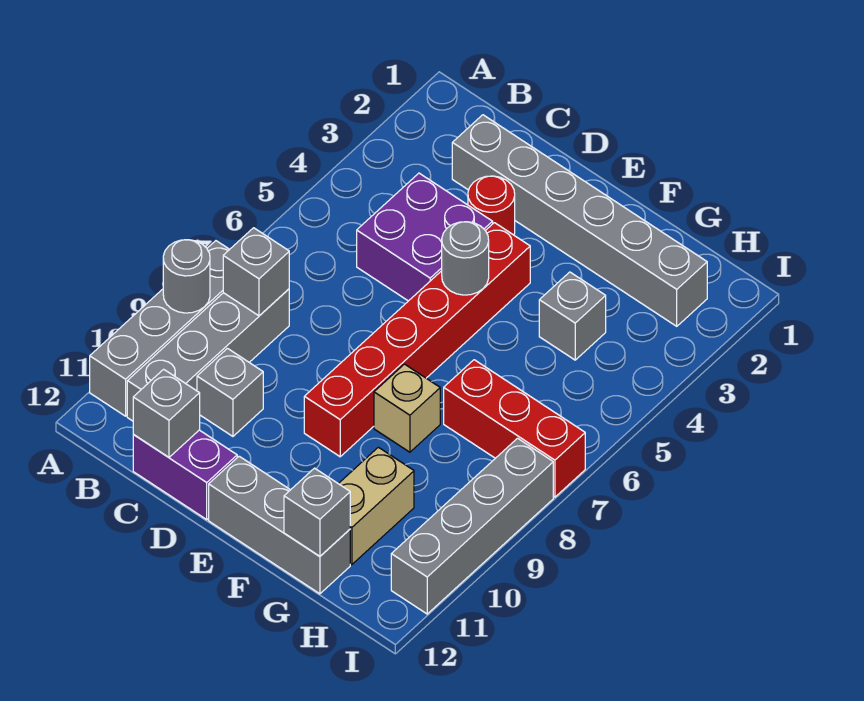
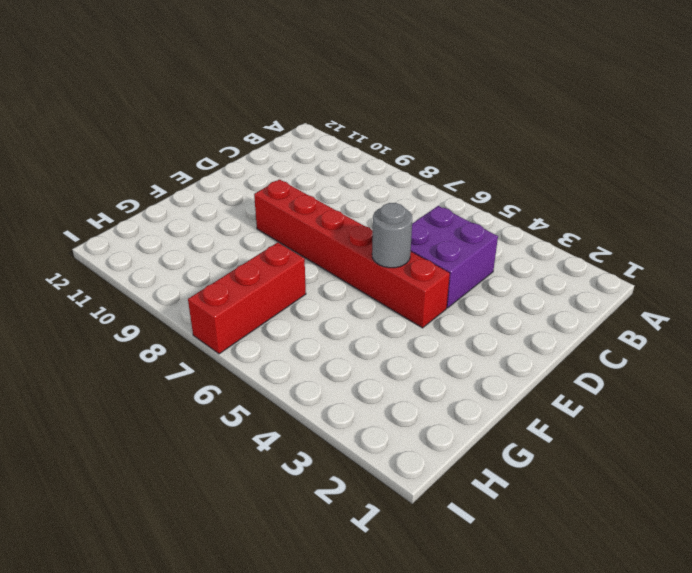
none -> grey brick A8:A11 level 1
none -> grey brick B8:B11 level 1
none -> grey brick C2:H2 level 1

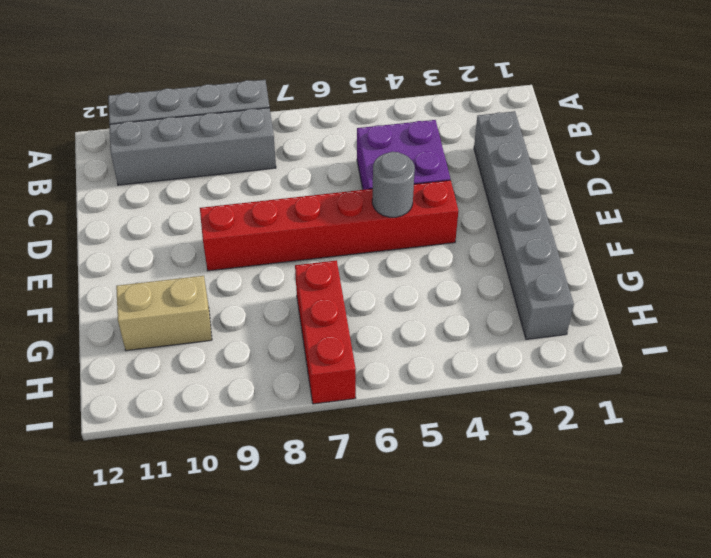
none -> grey brick C10 level 1
none -> purple brick C12:D12 level 1
none -> red round brick D3 level 1

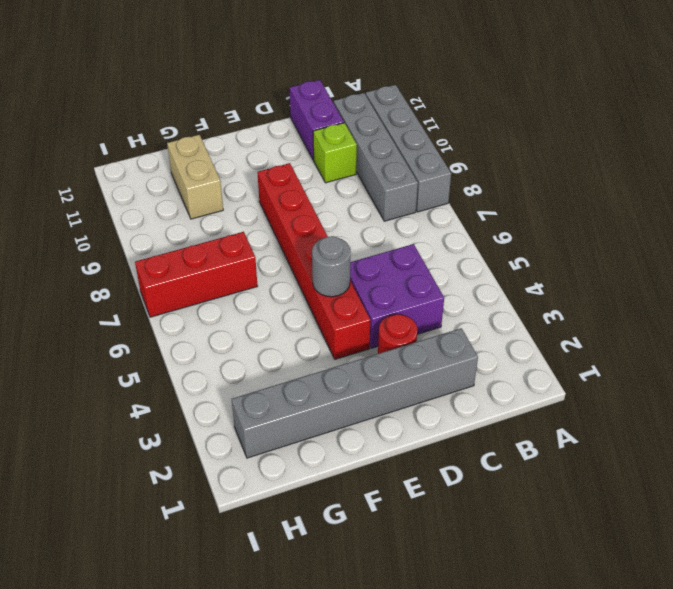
lime brick C10 level 1 -> grey brick C10 level 1
purple brick C11:C12 level 1 -> purple brick C12:D12 level 1
none -> grey brick E12:G12 level 1
none -> tan brick F8 level 1
none -> grey brick G4 level 1

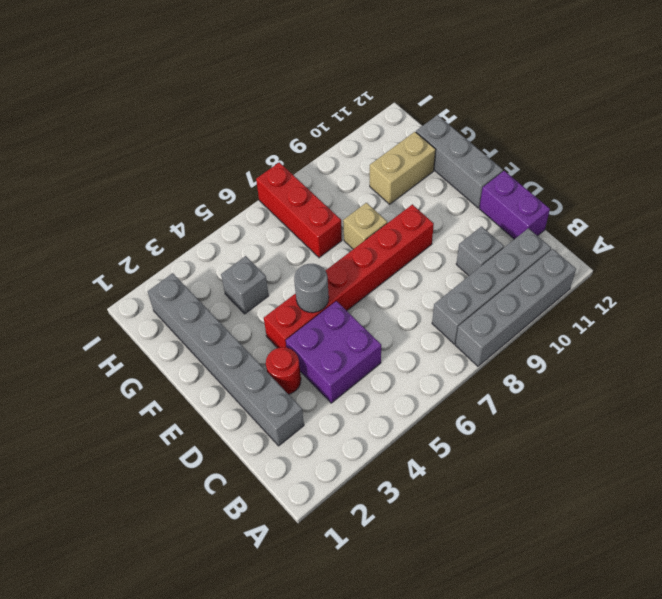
none -> grey brick I8:I11 level 1
none -> grey round brick A9 level 2
none -> grey brick B8 level 2

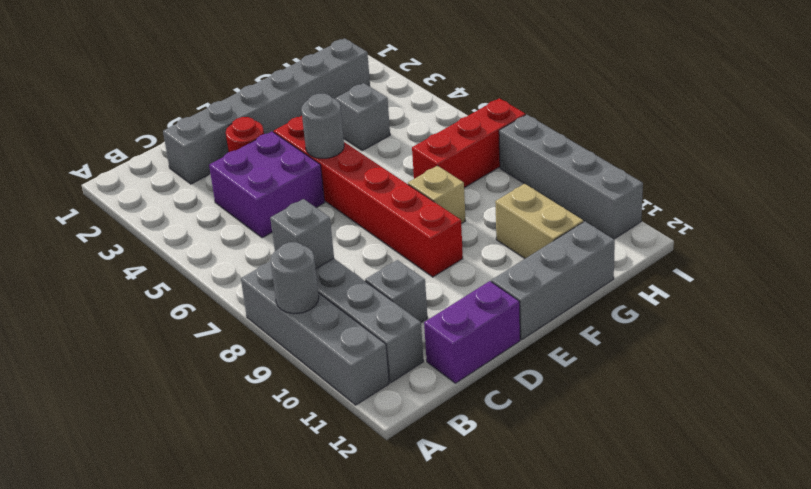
none -> grey brick C12 level 2
none -> grey brick G12 level 2

